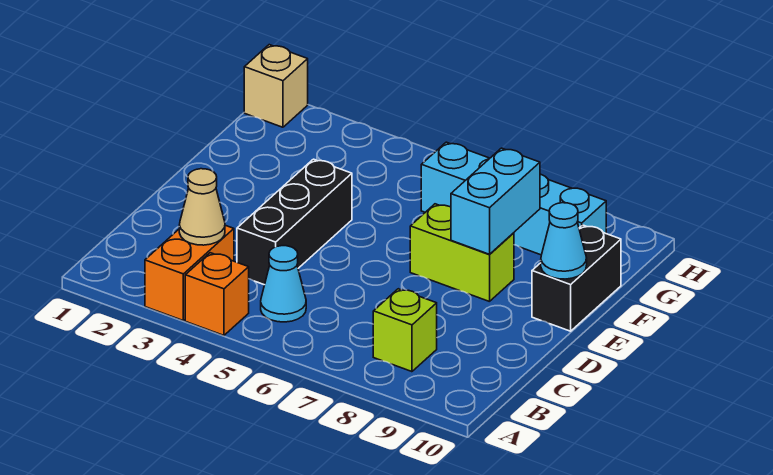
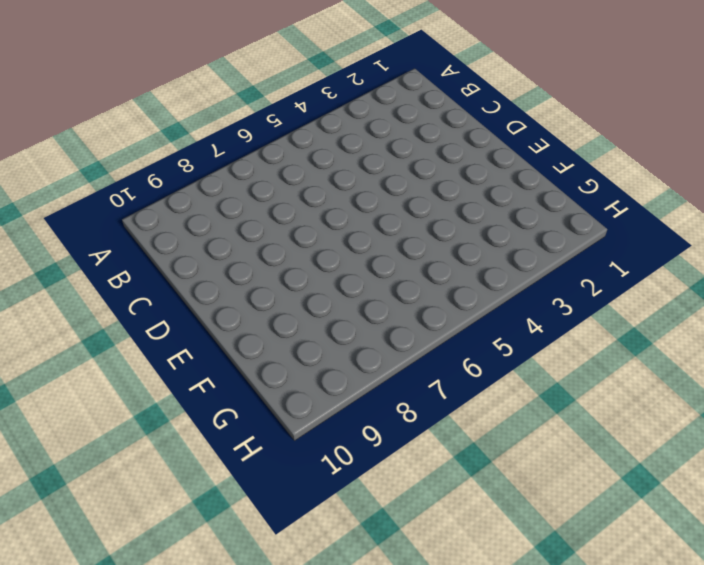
none -> orange brick A3:B3 level 1
none -> orange brick A4 level 1
none -> cyan cone B5 level 1

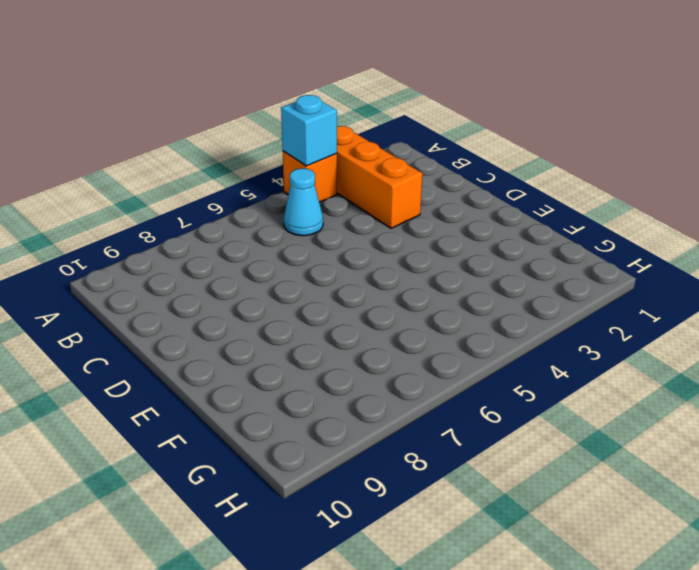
orange brick A3:C3 level 1 -> orange brick A3:B3 level 1
cyan brick A4 level 2 -> none
none -> lime brick B8 level 1
none -> black brick C4:E4 level 1
none -> lime brick E7:E8 level 1

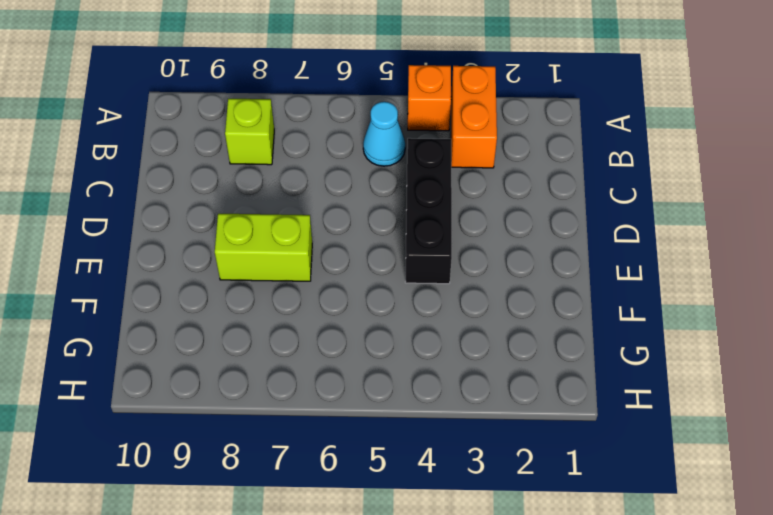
none -> black brick E10:F10 level 1
none -> cyan brick G6:G9 level 1
none -> tan brick H1 level 1

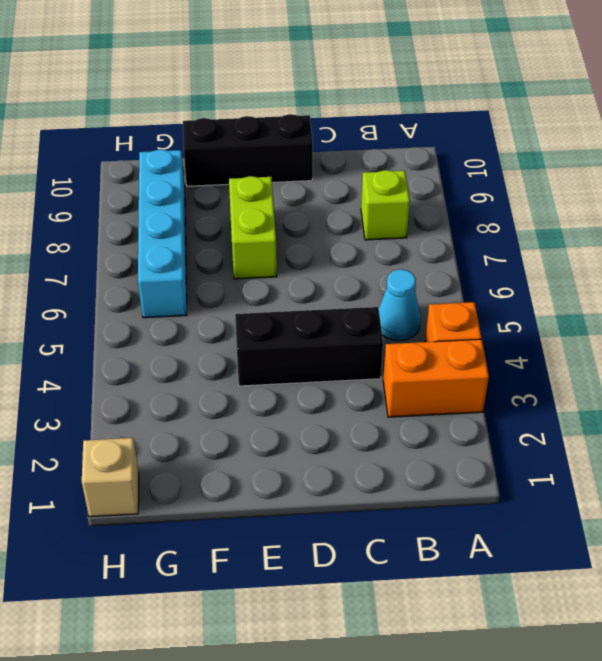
black brick D10:F10 level 1 -> black brick E10:F10 level 1
none -> tan cone B3 level 2
none -> cyan brick E8:F8 level 2
none -> cyan cone E10 level 2

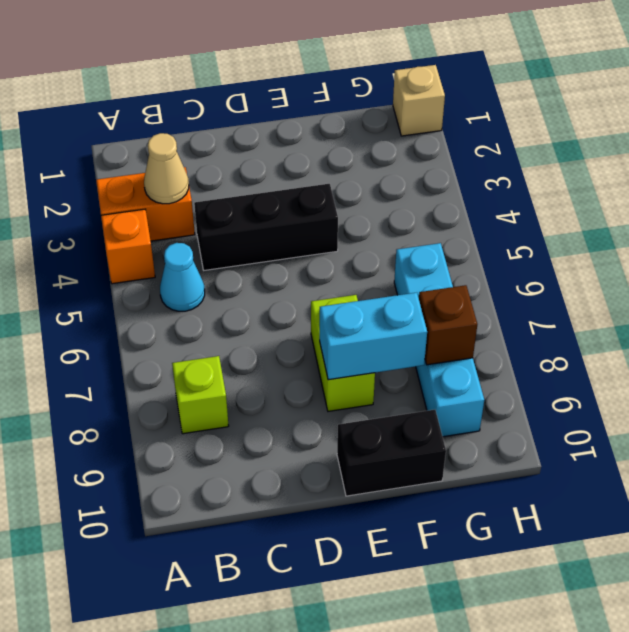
brown brick G8 level 2 -> none
none -> cyan cone E10 level 2

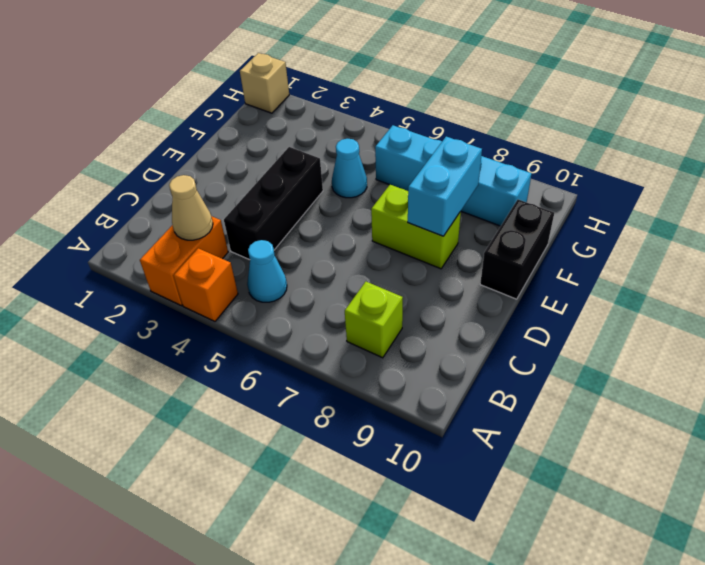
cyan cone F5 level 1 -> cyan cone E10 level 2

